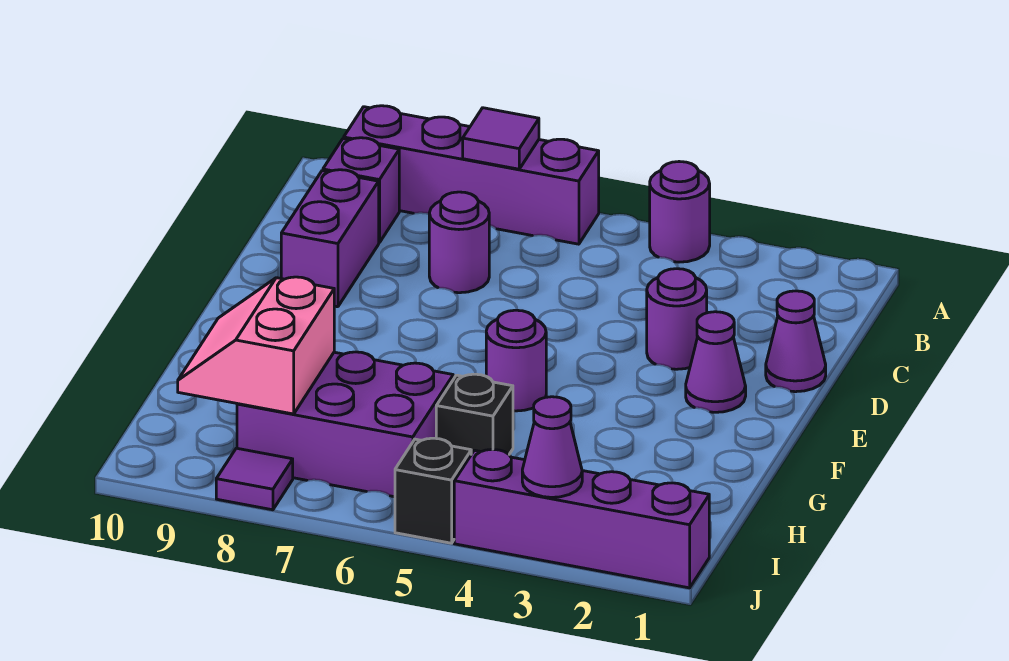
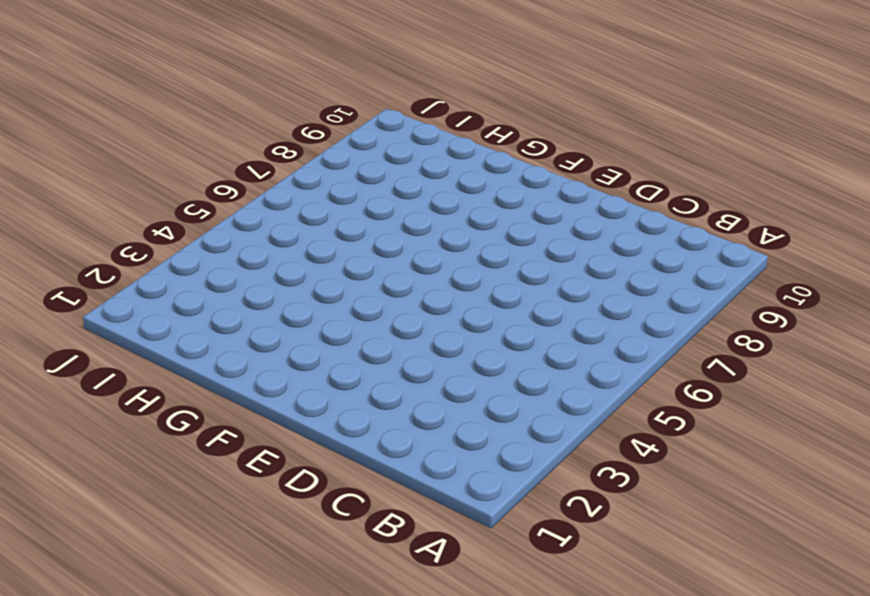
none -> purple round brick A4 level 1
none -> purple brick A6:A9 level 1
none -> purple brick B9 level 1

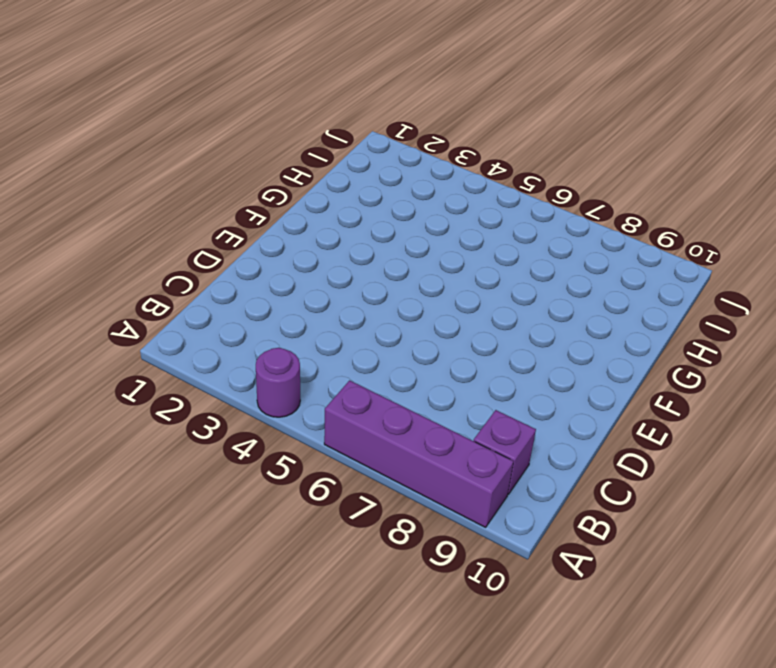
none -> purple round brick C7 level 1
none -> purple brick C9:D9 level 1
none -> purple cone D1 level 1

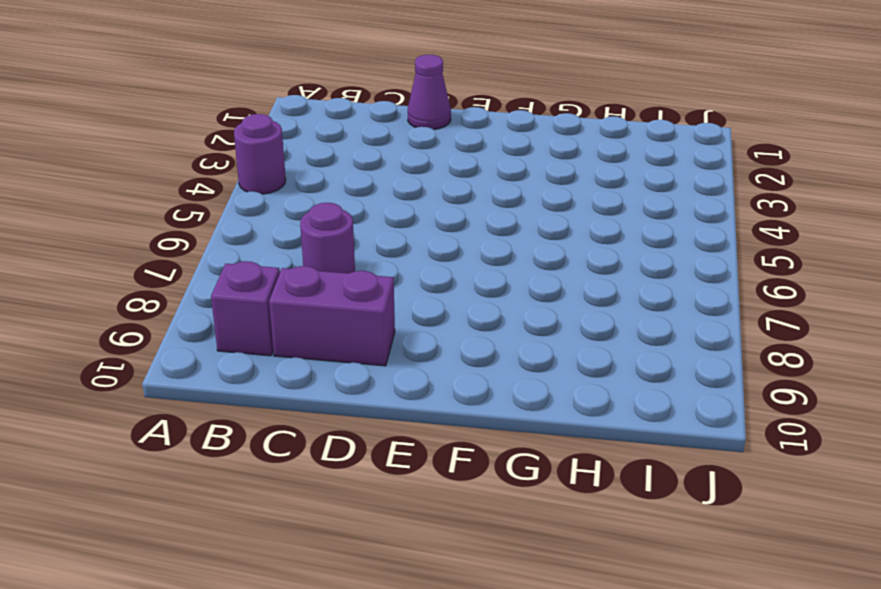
none -> purple brick A6:A9 level 1
none -> purple round brick D3 level 1
none -> purple cone E2 level 1

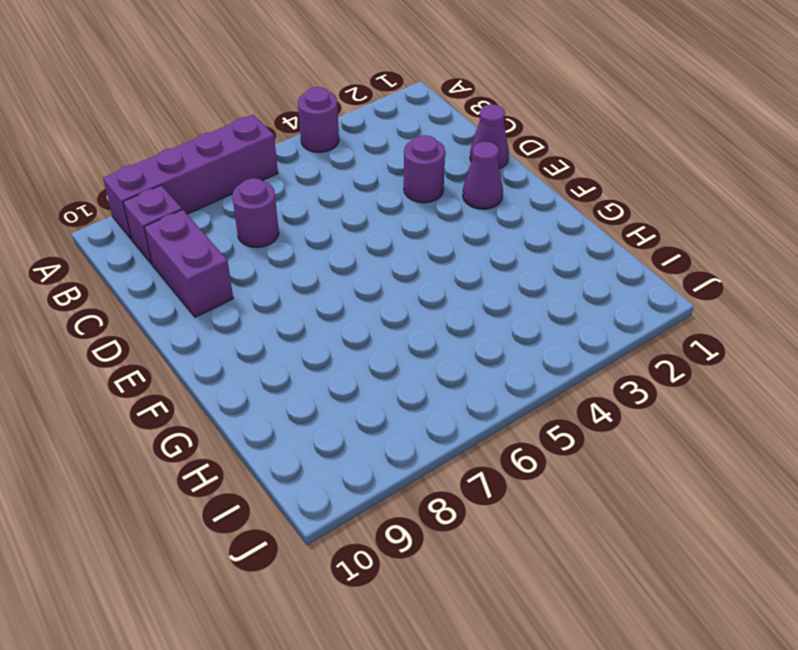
none -> purple round brick F5 level 1
none -> black brick H5 level 1
none -> purple brick H6:I8 level 1

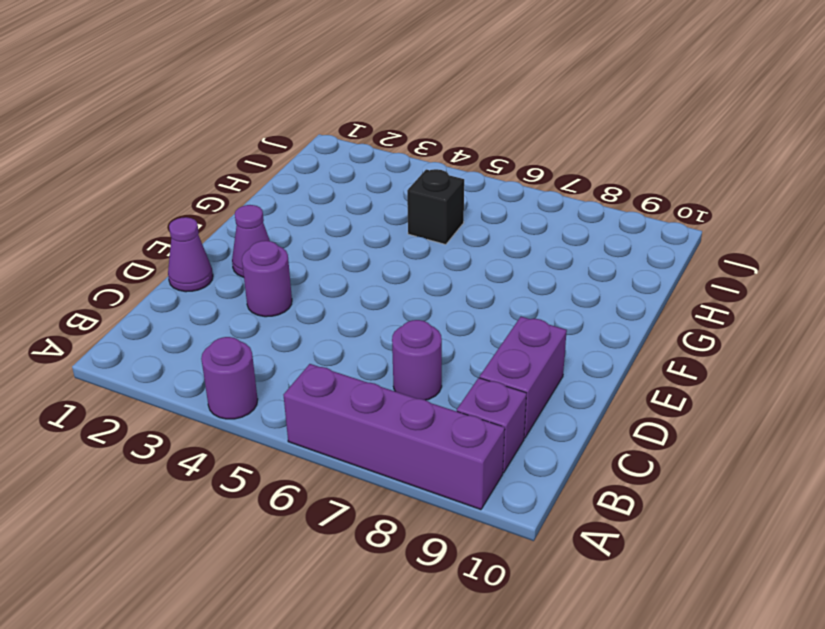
none -> purple round brick F5 level 1
none -> purple brick H6:I8 level 1
none -> purple brick J1:J4 level 1

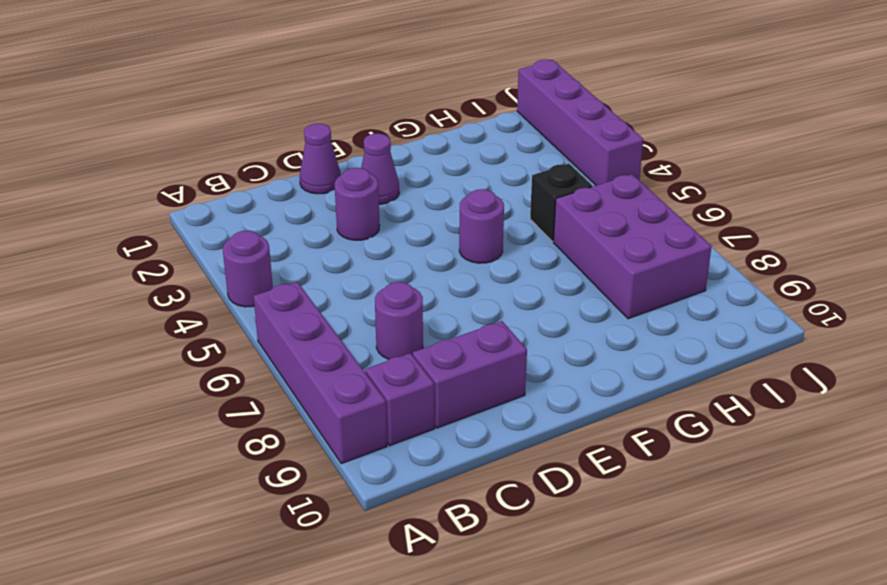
none -> black brick J5 level 1
none -> purple tile J8 level 1
none -> purple tile A7 level 2

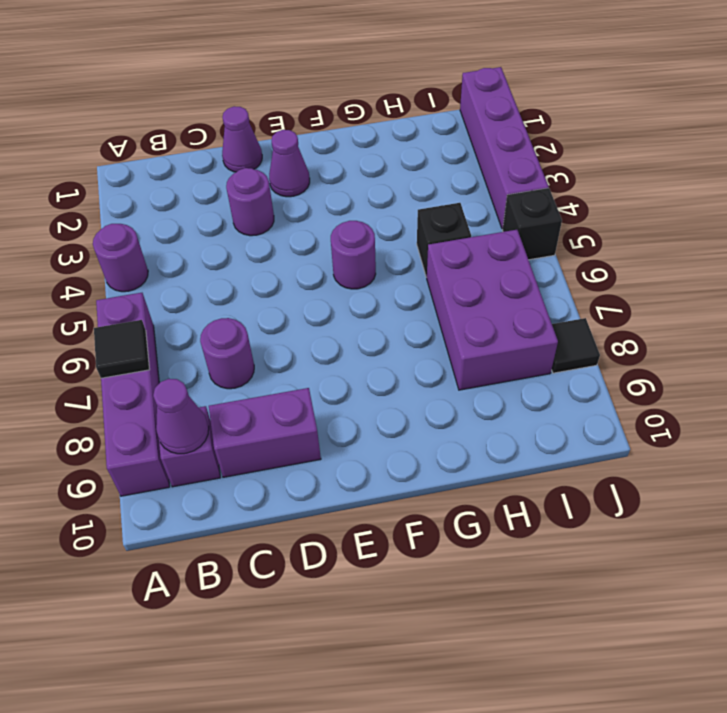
black tile A7 level 2 -> purple tile A7 level 2
purple cone B9 level 2 -> purple cone J3 level 2
black tile J8 level 1 -> purple tile J8 level 1
none -> pink slope H8:I9 level 2 top 8

